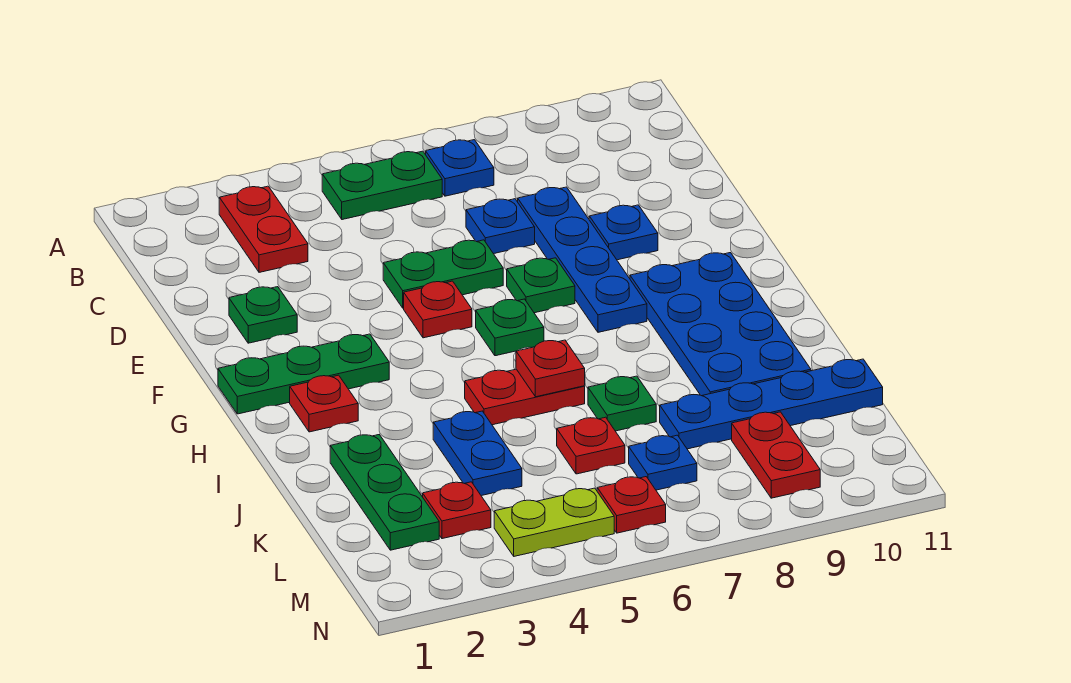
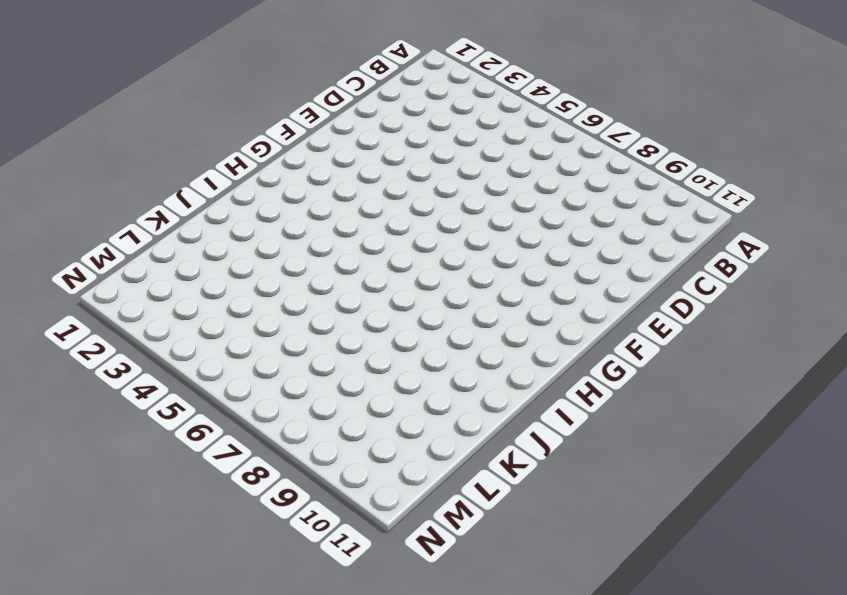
none -> red plate B3:C3 level 1
none -> green plate B5:B6 level 1
none -> blue plate B7 level 1

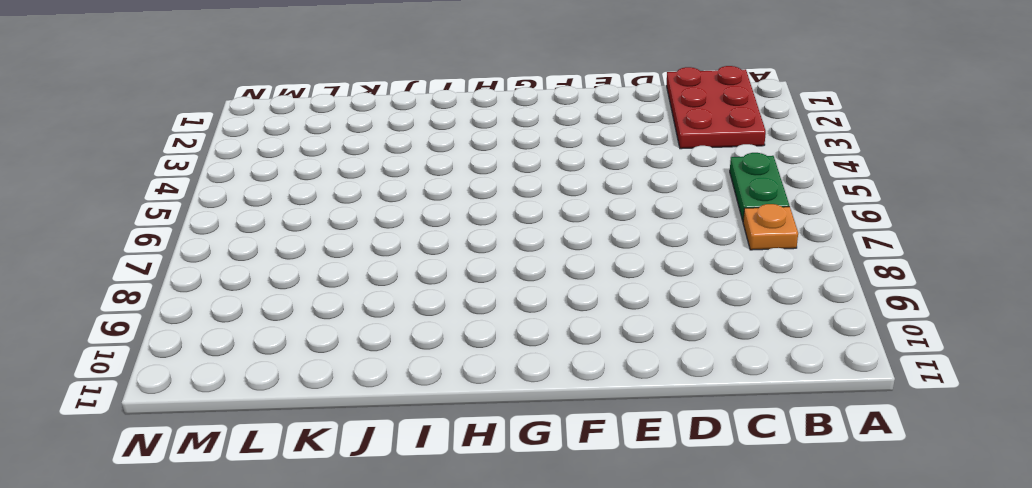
red plate B1:C3 level 1 -> red plate B3:C3 level 1
orange plate B7 level 1 -> blue plate B7 level 1
none -> blue plate D7 level 1
none -> blue plate D8:G8 level 1
none -> green plate E2 level 1

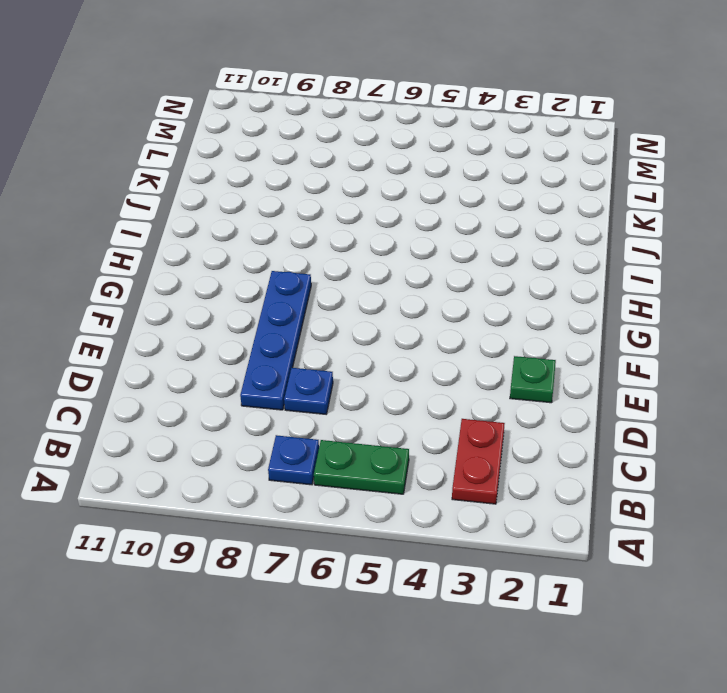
none -> green plate E5:E6 level 1
none -> blue plate E9 level 1
none -> red plate F5 level 1

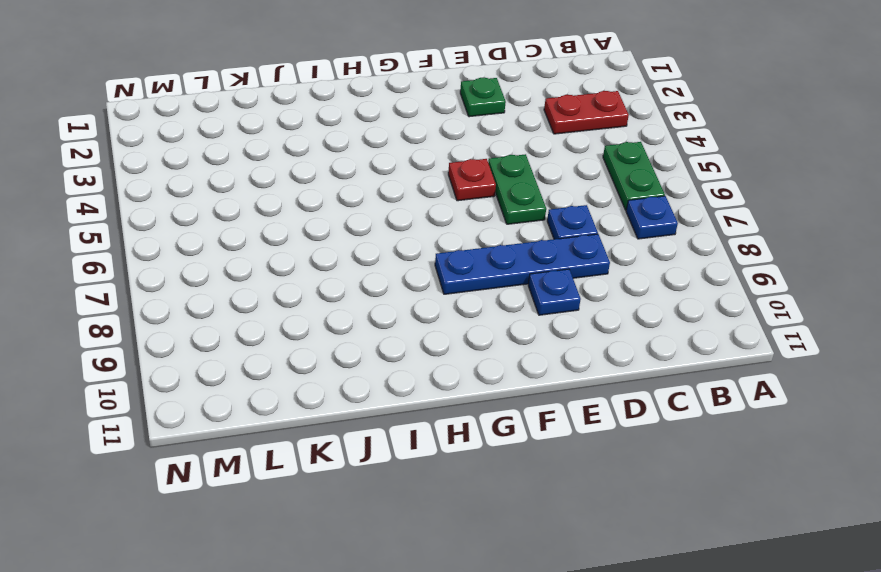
none -> green plate F7 level 1
none -> green plate G1:G3 level 1
none -> green plate G6 level 1

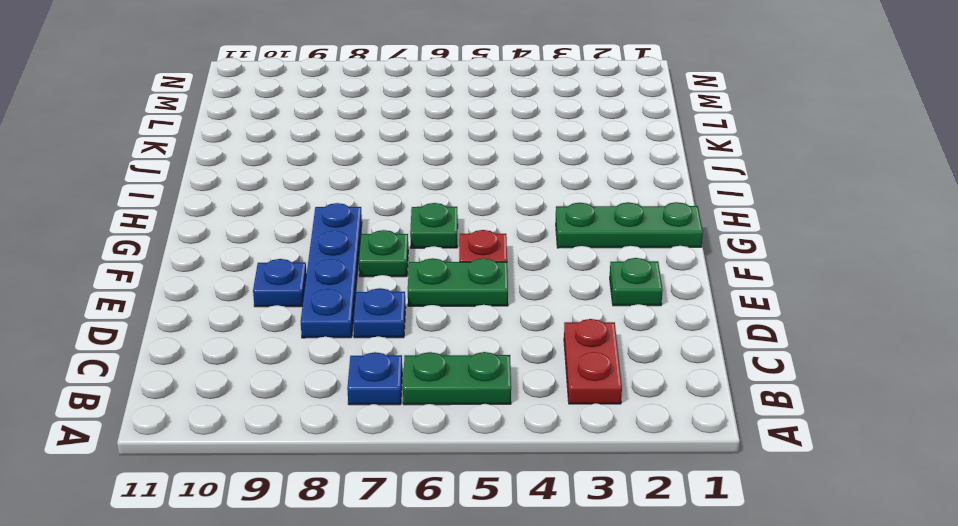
none -> blue plate G9:J10 level 1
none -> red plate H2 level 1
none -> red plate I5:I6 level 1

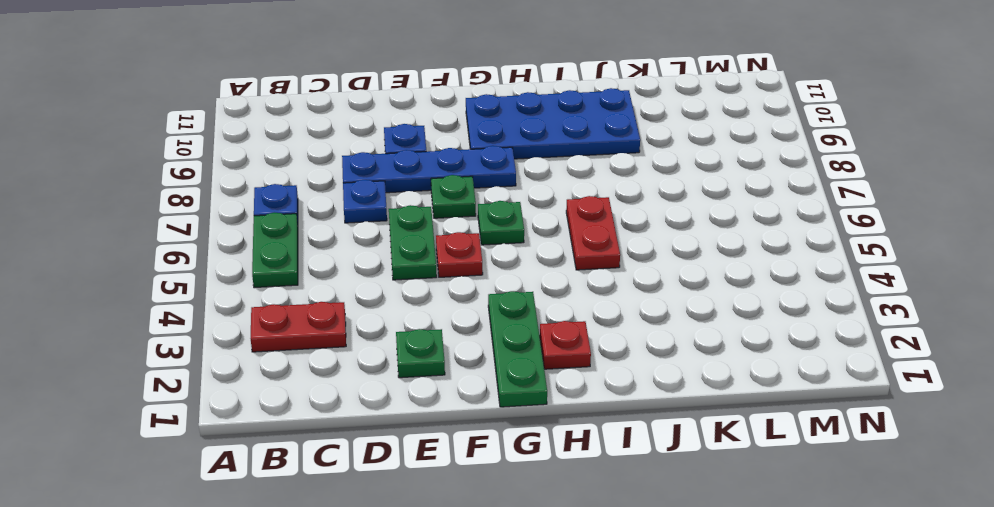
none -> green plate J2:L2 level 1
none -> blue plate J4:K4 level 1
none -> green plate J7 level 1

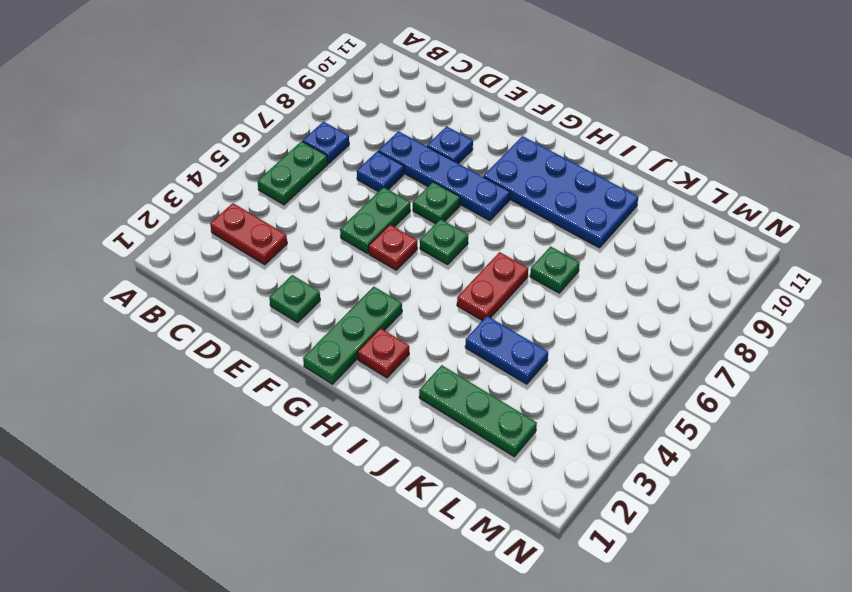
none -> red plate K6 level 1
none -> blue plate K8:K11 level 1
none -> red plate L3 level 1

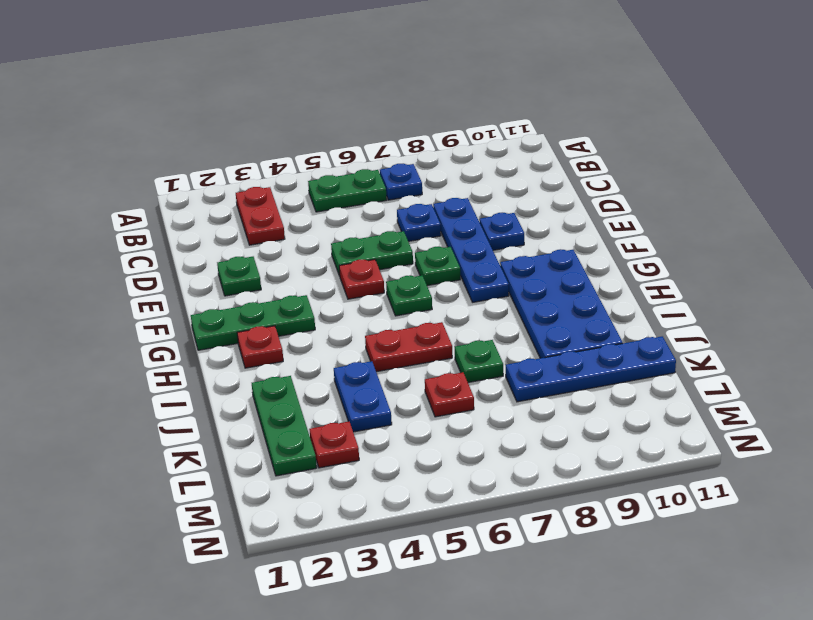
none -> blue plate L7 level 1
none -> red plate L9:M9 level 1
none -> lime plate M4:M5 level 1

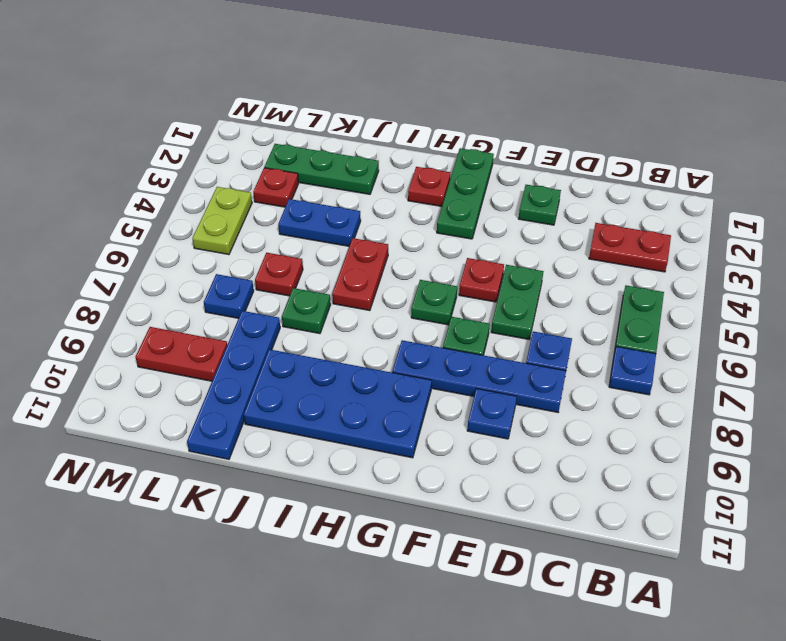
none -> red plate M6 level 1
none -> red plate I6 level 2

